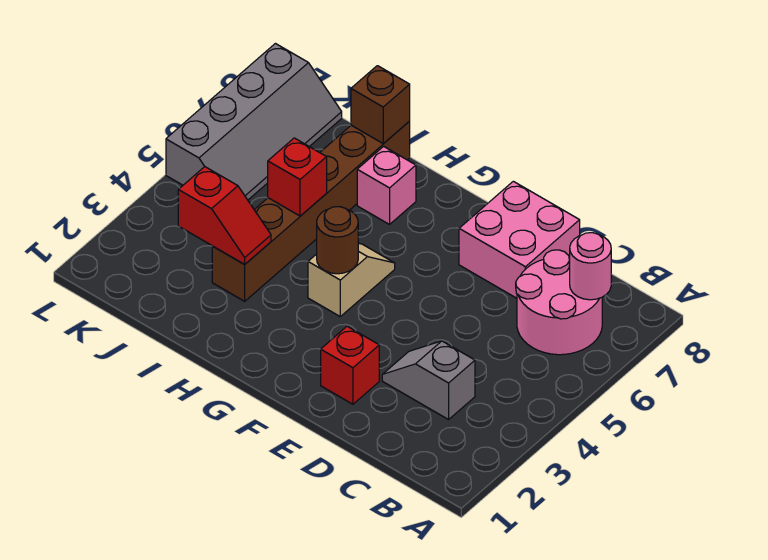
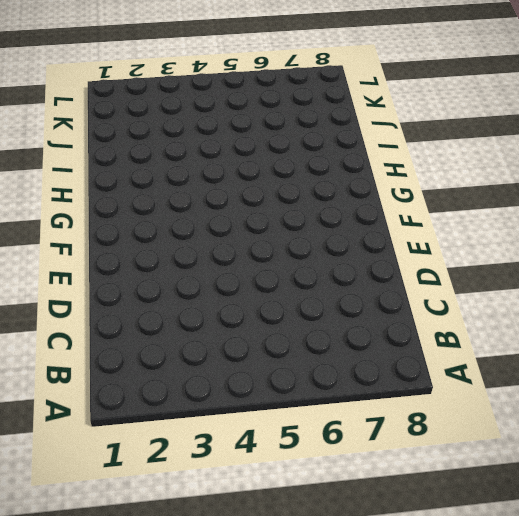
none -> pink round brick B6:C7 level 1
none -> grey slope C3:D3 level 1 top C
none -> pink brick D7:E8 level 1

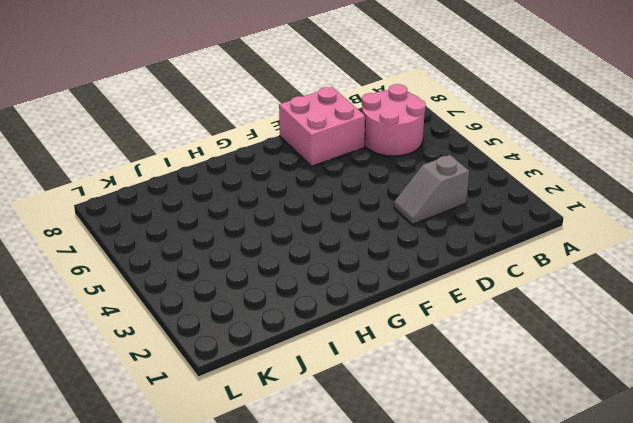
none -> red brick E2 level 1
none -> tan slope G4:G5 level 1 top 4
none -> pink brick H7 level 1

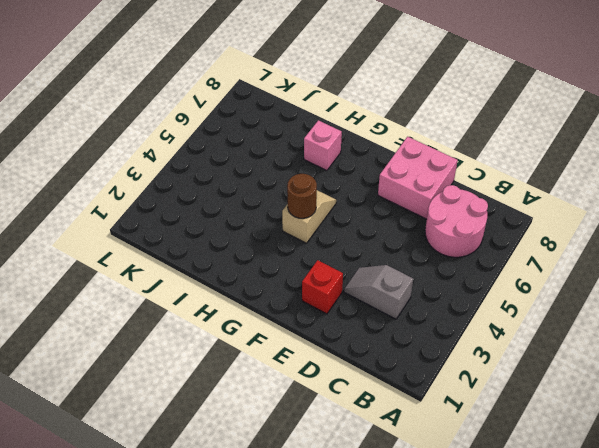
none -> brown brick I3:I8 level 1
none -> grey slope K5:L8 level 1 top L
none -> pink round brick B7 level 2

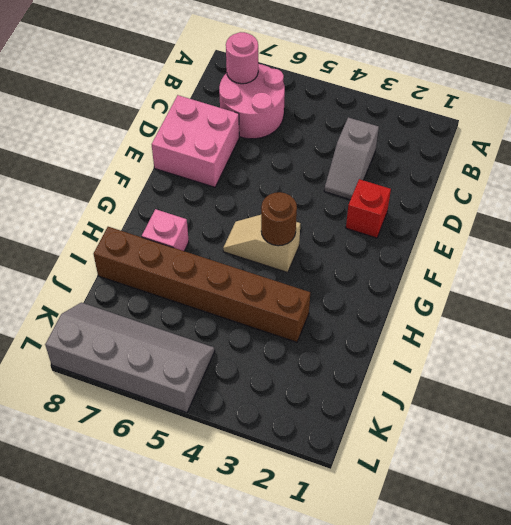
none -> red slope I3:J3 level 2 top J
none -> red brick I5 level 2
none -> brown brick I8 level 2

